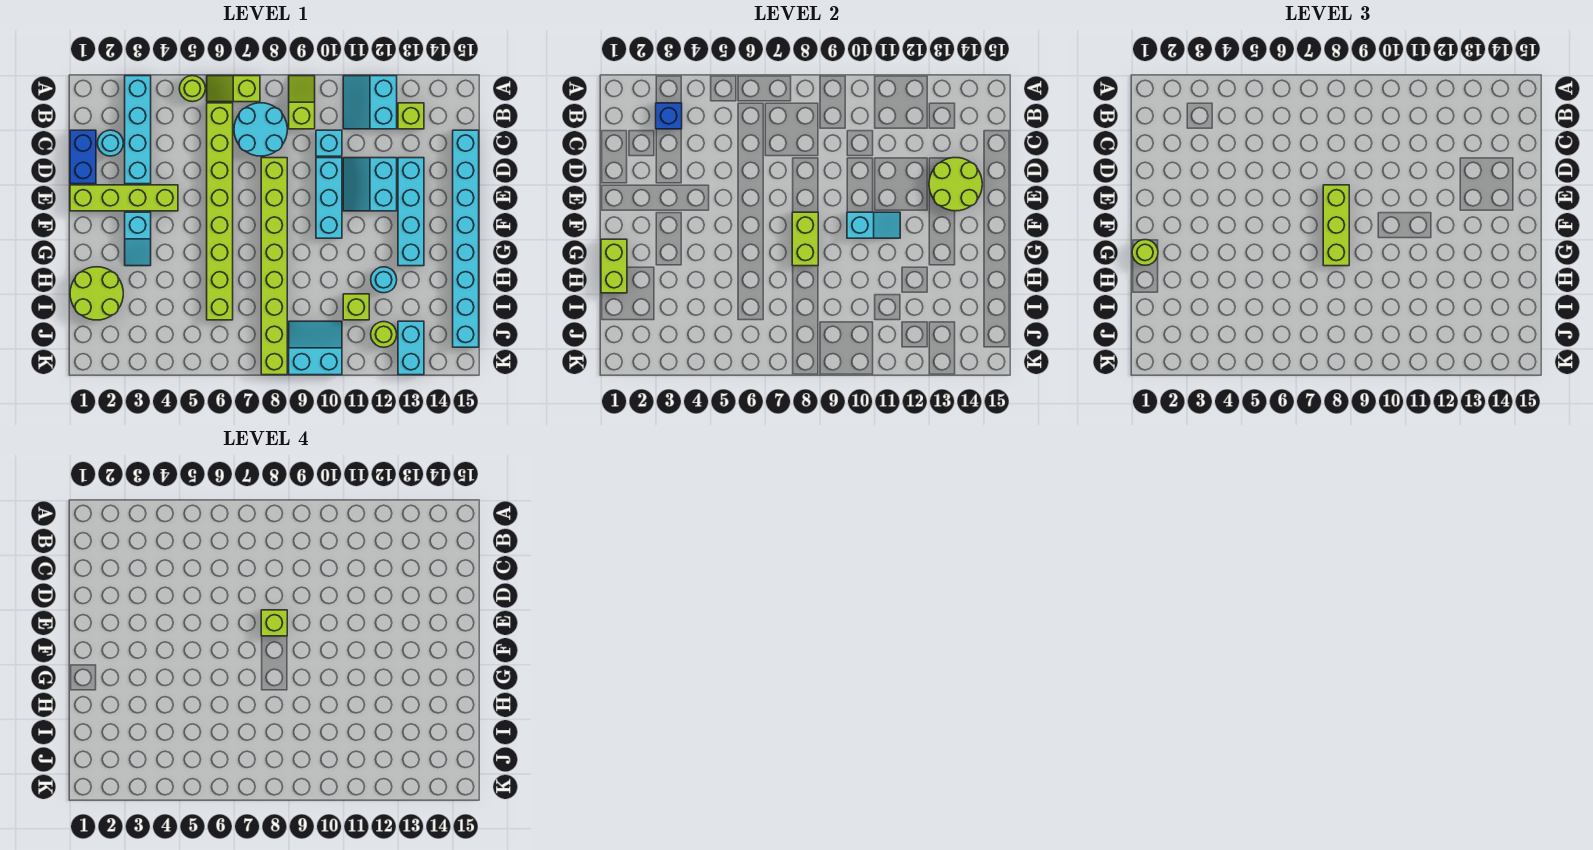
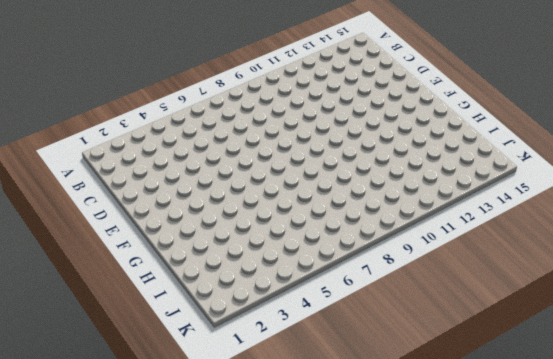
none -> cyan brick A3:D3 level 1
none -> lime round brick A5 level 1
none -> lime slope A6:A7 level 1 top 7
none -> lime slope A9:B9 level 1 top B

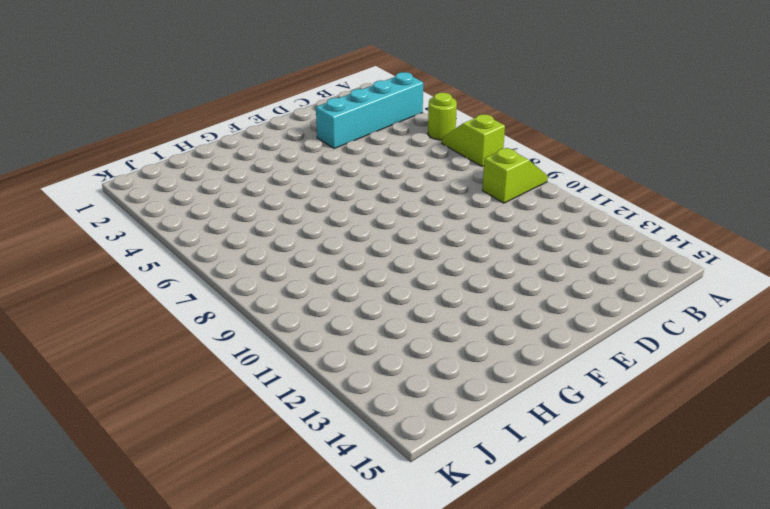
none -> cyan slope A11:B12 level 1 top 12
none -> lime brick B6:I6 level 1
none -> cyan round brick B7:C8 level 1
none -> lime brick B13 level 1

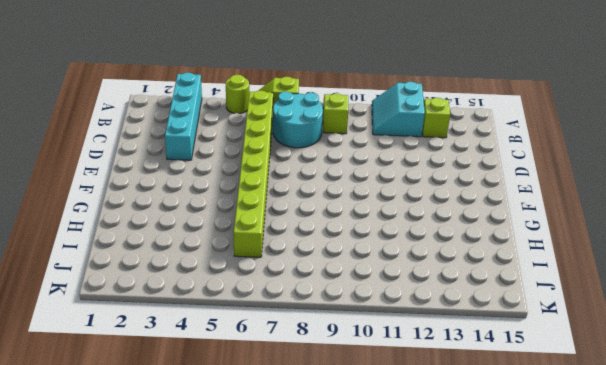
none -> blue brick C1:D1 level 1
none -> cyan round brick C2 level 1
none -> cyan brick C10 level 1
none -> cyan brick C15:J15 level 1

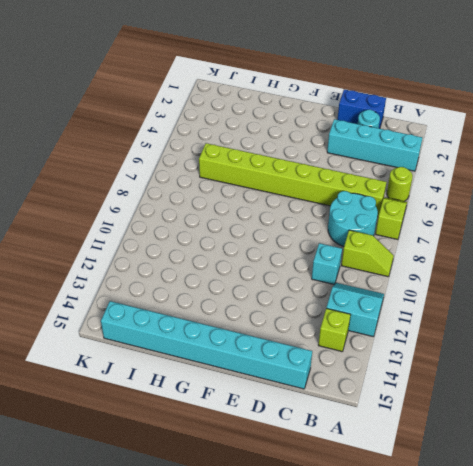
none -> lime brick D8:K8 level 1
none -> cyan brick D10:F10 level 1
none -> cyan slope D11:E12 level 1 top 12
none -> cyan brick D13:G13 level 1

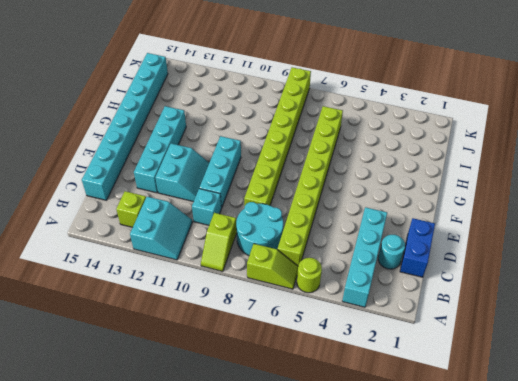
none -> lime brick E1:E4 level 1
none -> cyan slope F3:G3 level 1 top F
none -> lime round brick H1:I2 level 1
none -> cyan round brick H12 level 1

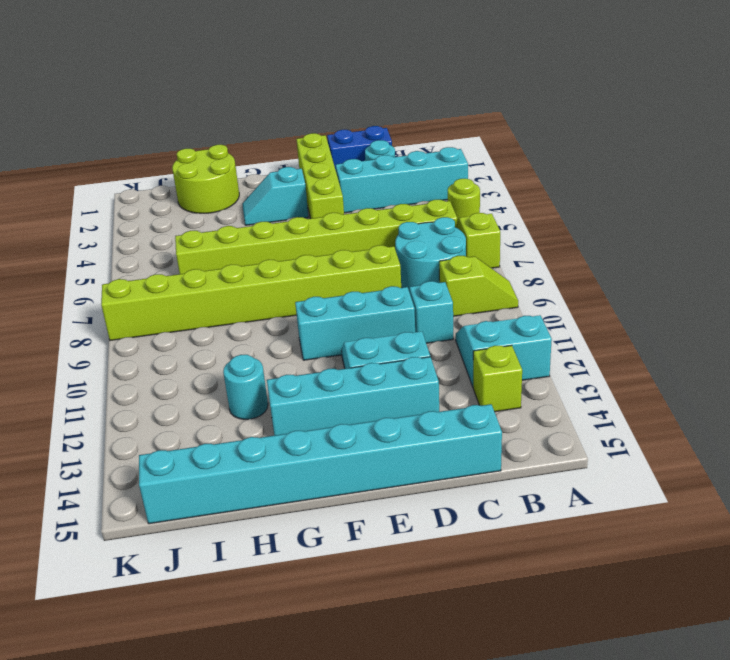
none -> lime brick I11 level 1
none -> cyan slope J9:K10 level 1 top K
none -> lime round brick J12 level 1
none -> cyan brick J13:K13 level 1

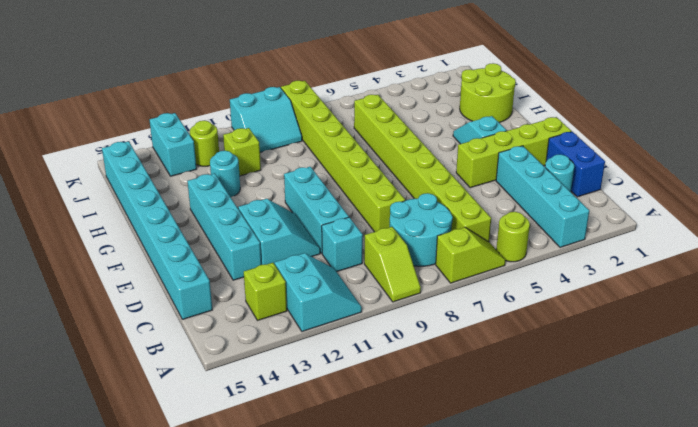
none -> blue brick B3 level 2
none -> lime round brick D13:E14 level 2
none -> lime brick F8:G8 level 2
none -> cyan slope F10:F11 level 2 top 10

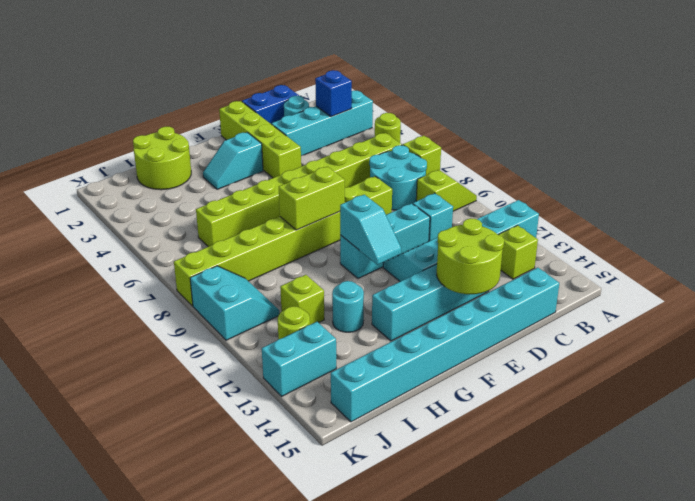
none -> lime brick G1:H1 level 2
none -> lime brick E8:G8 level 3
none -> lime round brick G1 level 3
none -> lime brick E8 level 4

